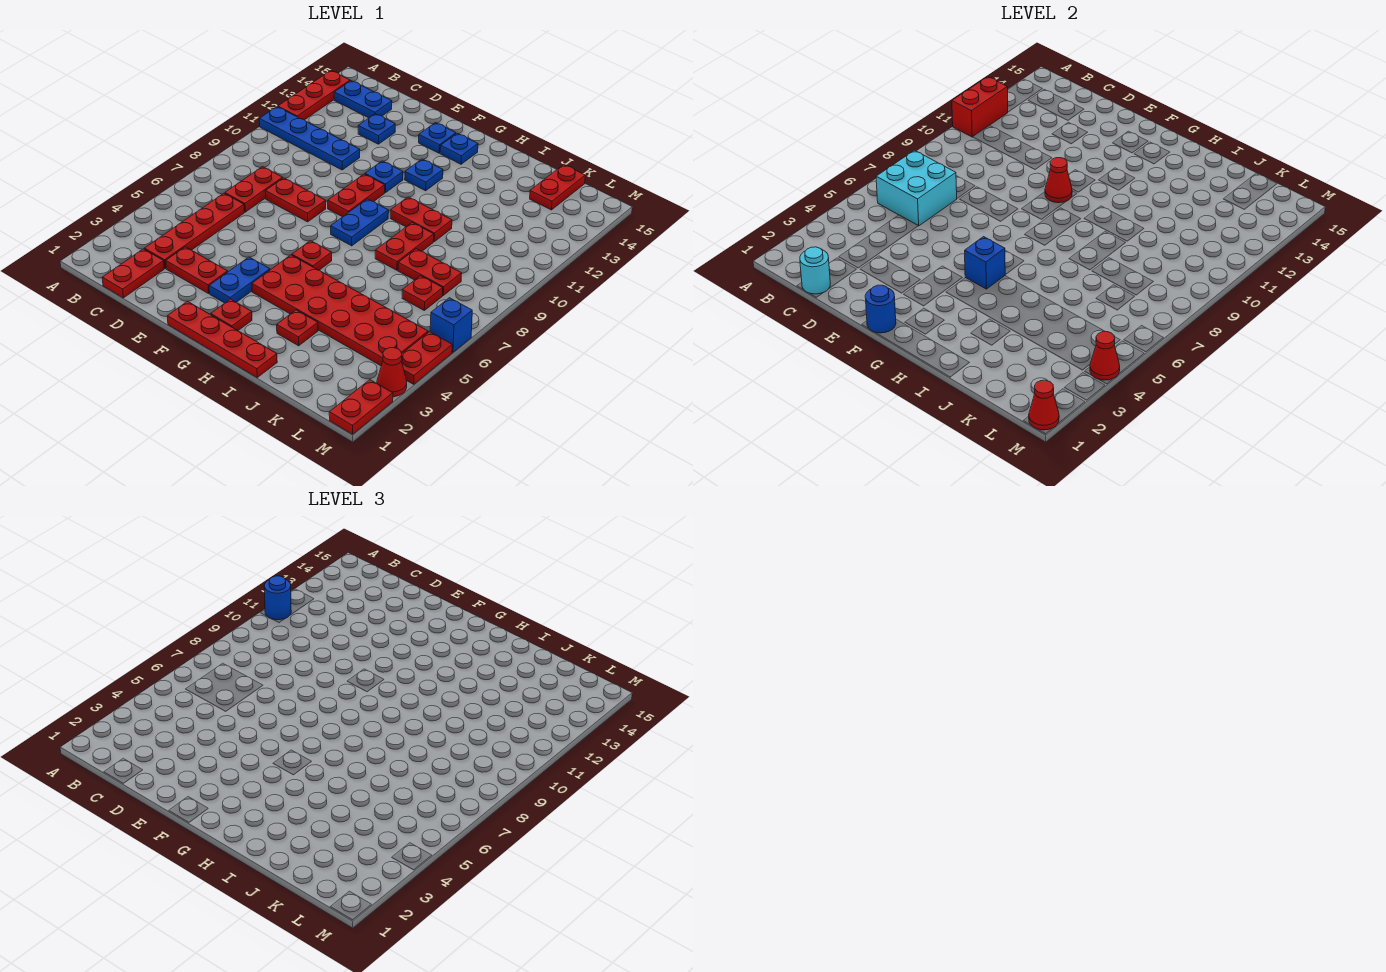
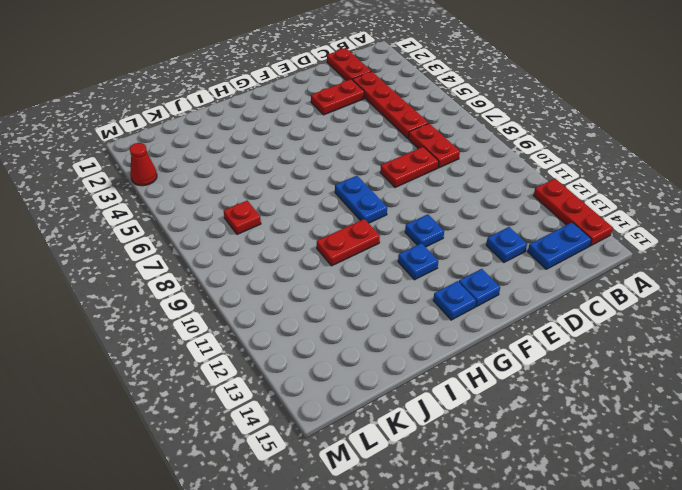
none -> blue plate A11:D11 level 1
none -> red plate F1:I1 level 1
none -> blue plate F3:F4 level 1
none -> red plate F9:F10 level 1

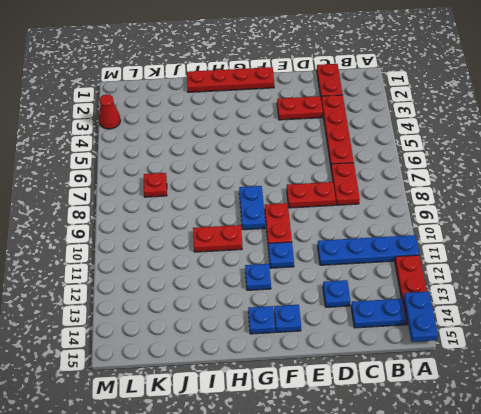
blue plate A14:A15 level 2 -> blue plate F3:F4 level 1
none -> red plate G2 level 1
none -> red plate G4:L5 level 1
none -> red plate G6 level 1
none -> red plate I3 level 1

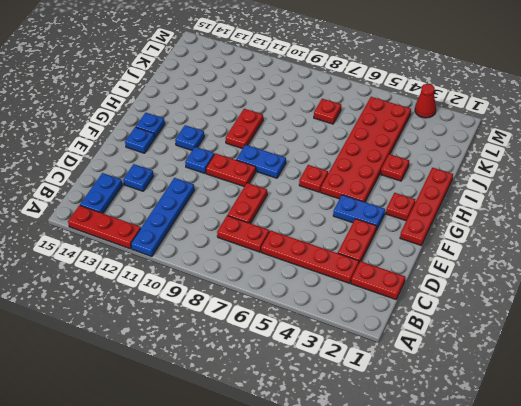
none -> red plate I8:I9 level 1
none -> red plate J8:K8 level 1
none -> red plate K14:K15 level 1
none -> red plate M1:M2 level 1

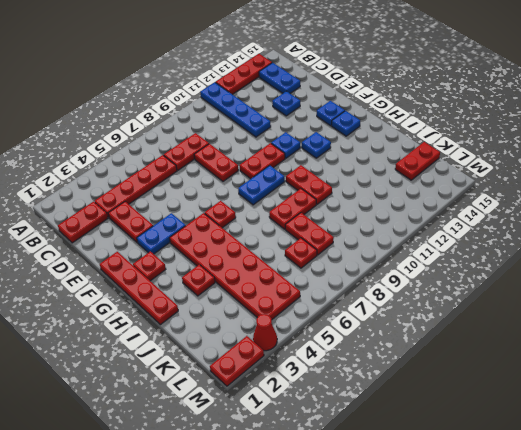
none -> red plate M4:M5 level 1
none -> blue brick M6 level 1
none -> red brick A11:A12 level 2
none -> cyan brick B6:C7 level 2

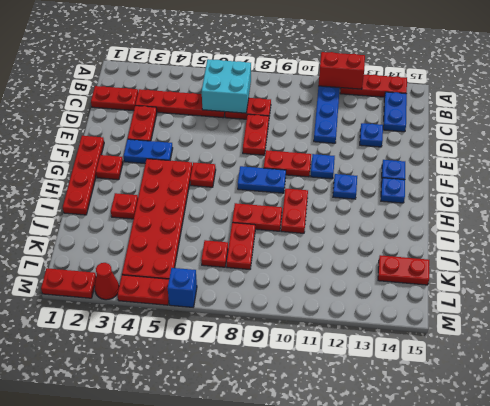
none -> cyan round brick C1 level 2
none -> blue round brick F1 level 2
none -> red cone F10 level 2
none -> blue brick G5 level 2

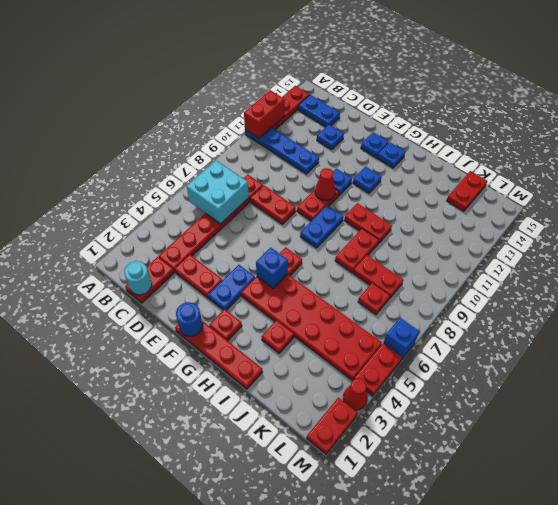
none -> red cone M1 level 2
none -> red cone M4 level 2
none -> blue round brick A11 level 3

